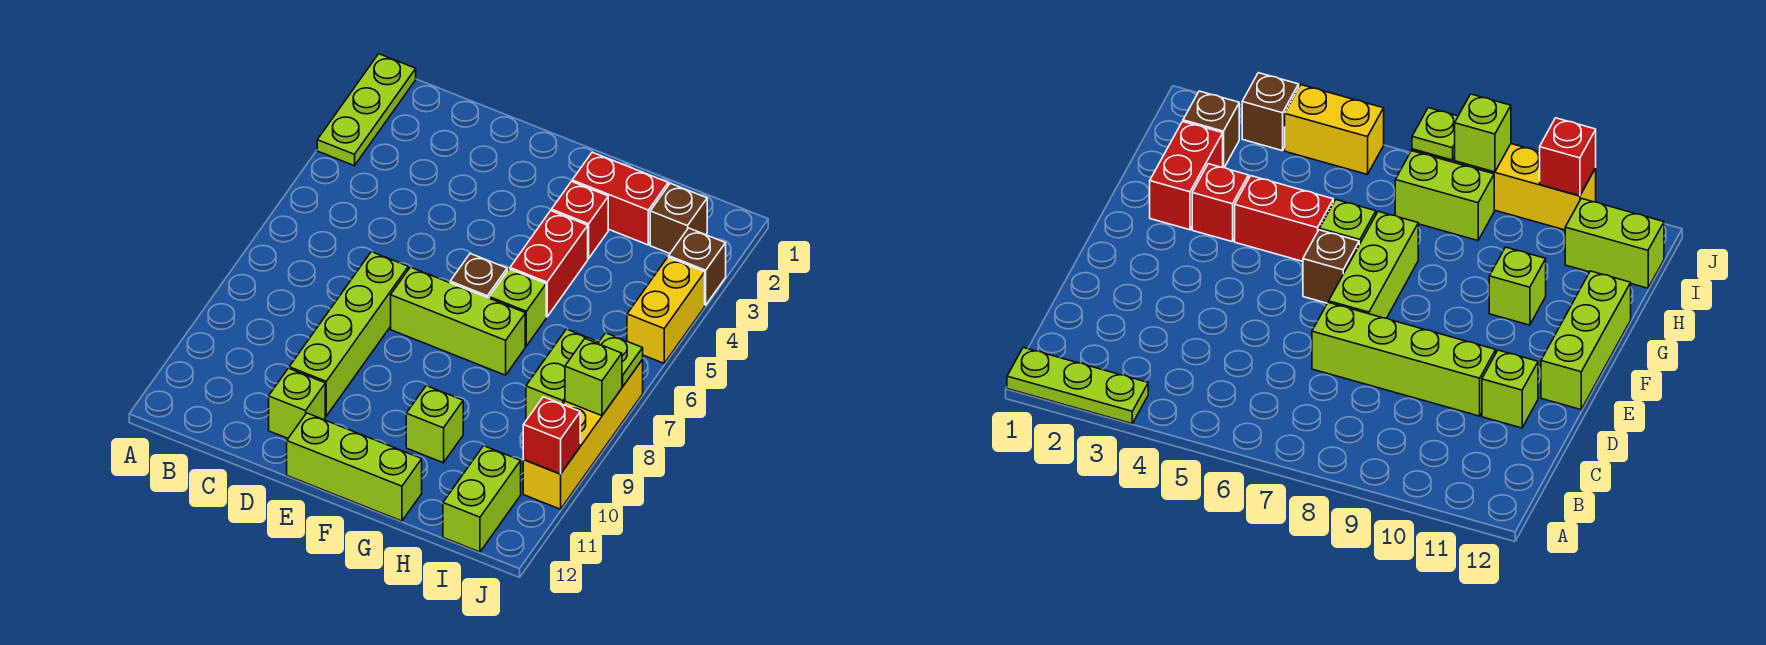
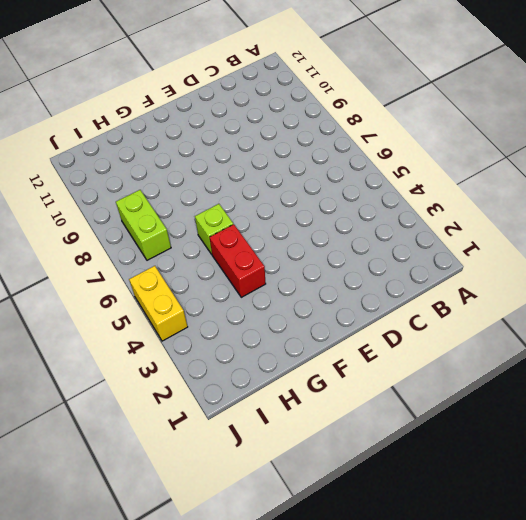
none -> lime plate A1:A3 level 1
none -> lime brick D7:D10 level 1
none -> lime brick D11 level 1

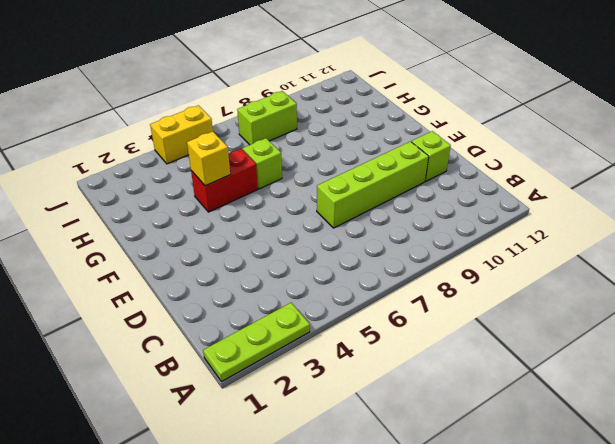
yellow brick G4 level 2 -> none
none -> lime brick E7:G7 level 1
none -> lime brick E12:G12 level 1
none -> brown brick F6 level 1

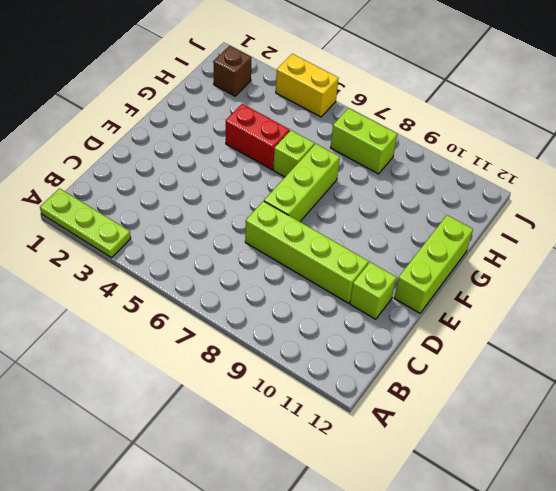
none -> brown brick F6 level 1
none -> red brick G2:H2 level 1
none -> red brick G3 level 1

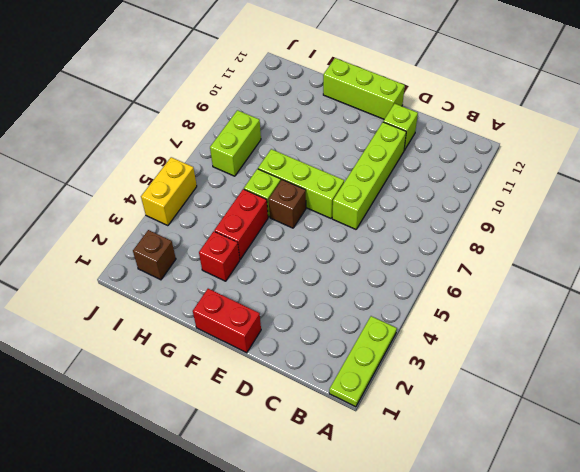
red brick E1:F1 level 1 -> red brick G2:H2 level 1
none -> lime brick G10 level 1
none -> lime brick I11:I12 level 1
none -> brown brick J3 level 1

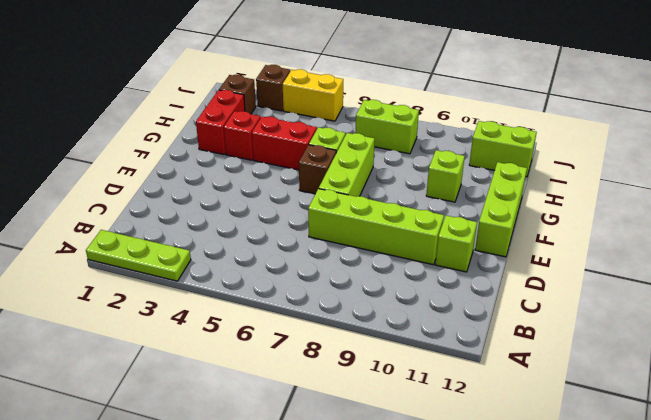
none -> yellow brick J7:J10 level 1
none -> lime plate J7 level 2
none -> lime brick J8 level 2

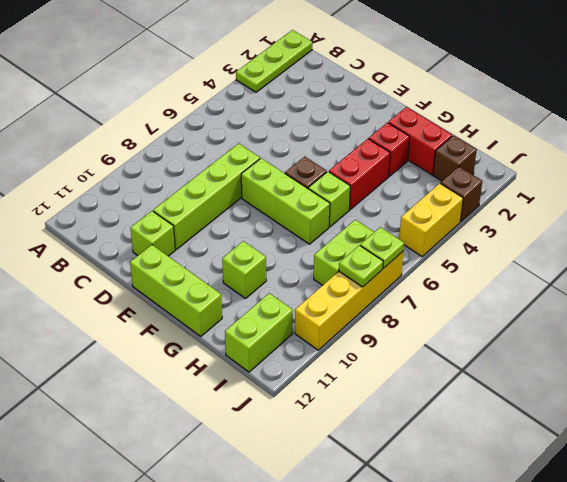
lime plate J8 level 2 -> lime brick J8 level 2
none -> red brick J10 level 2

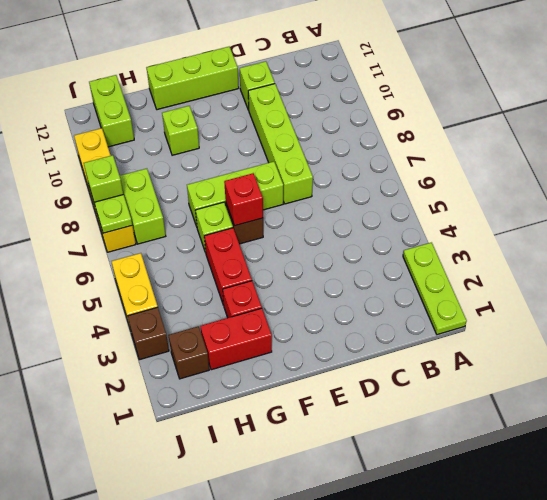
red brick F6 level 2 -> red brick J10 level 2

